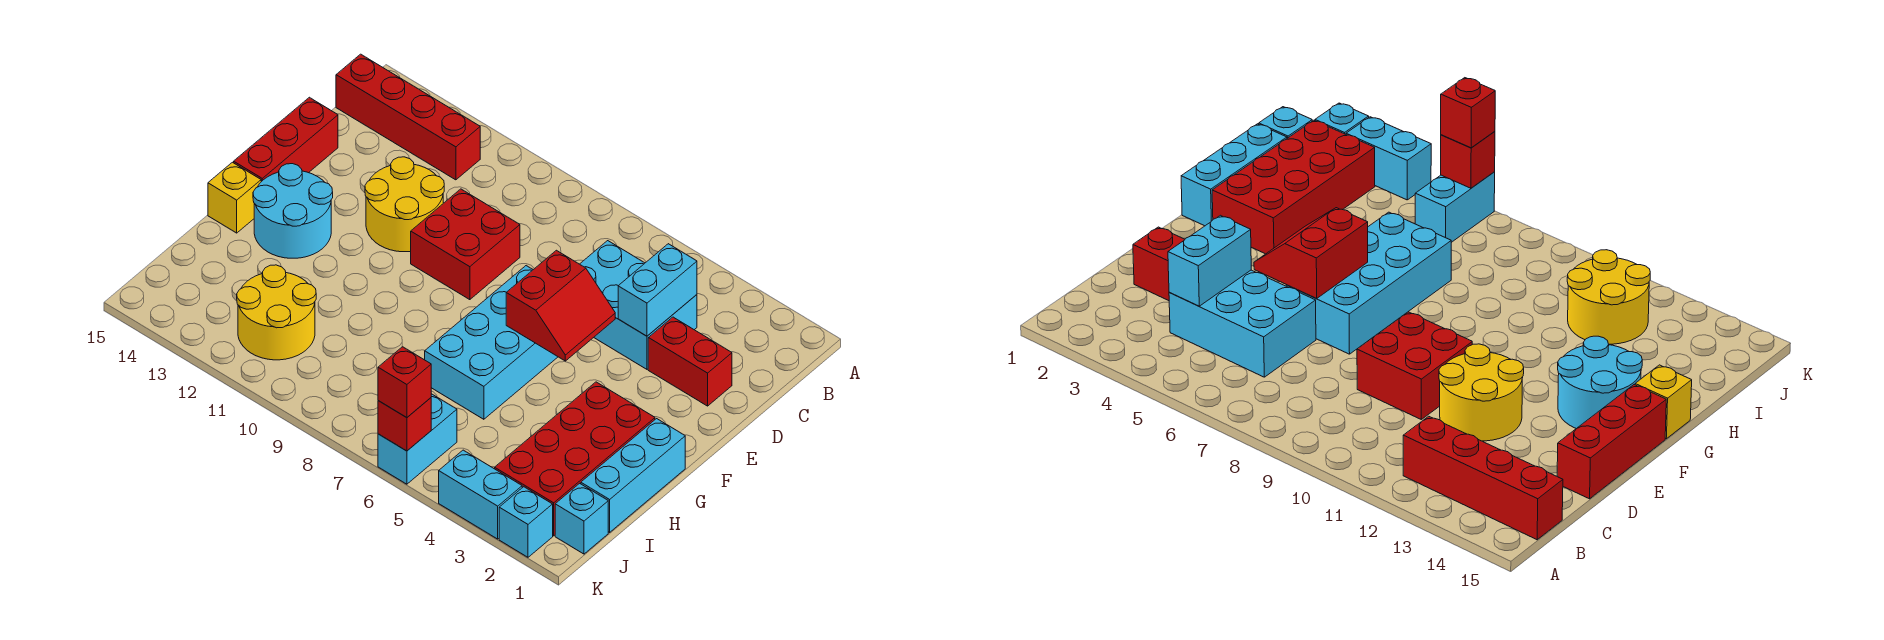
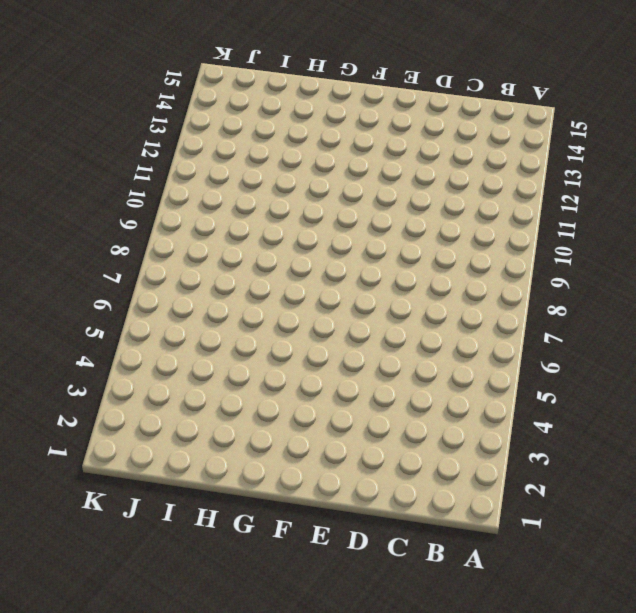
none -> red brick B12:B15 level 1
none -> cyan brick C4:D6 level 1
none -> red brick D2:D3 level 1

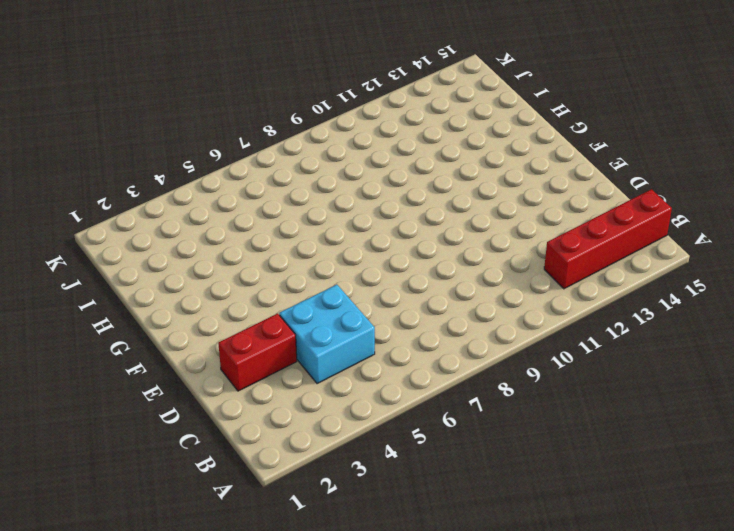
cyan brick C4:D5 level 1 -> cyan brick C4:D6 level 1
none -> red brick D9:E10 level 1
none -> yellow round brick D11:E12 level 1
none -> red brick D15:F15 level 1

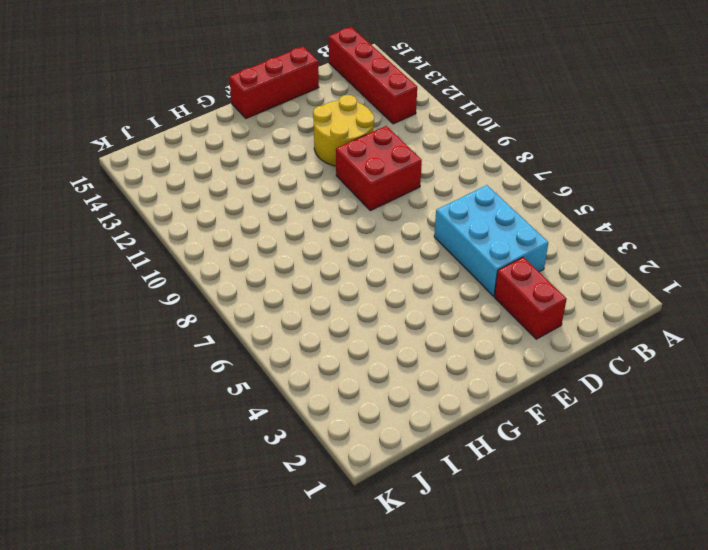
none -> cyan brick E6:H7 level 1
none -> cyan round brick F13:G14 level 1
none -> cyan brick G1:I1 level 1

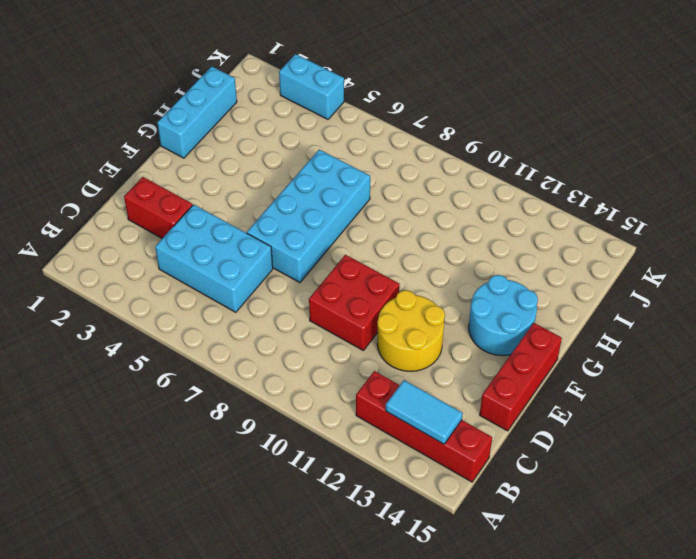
cyan tile B13:B14 level 2 -> none
none -> red brick G2:J3 level 1
none -> yellow brick G15 level 1
none -> yellow round brick I11:J12 level 1

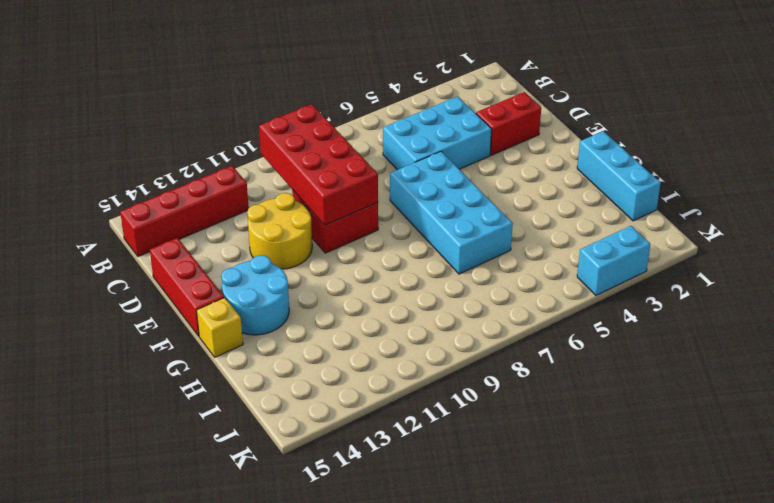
red brick B9:E10 level 2 -> red brick G2:J3 level 1
none -> yellow round brick I11:J12 level 1
none -> cyan brick J1 level 1
none -> cyan brick J6:K6 level 1

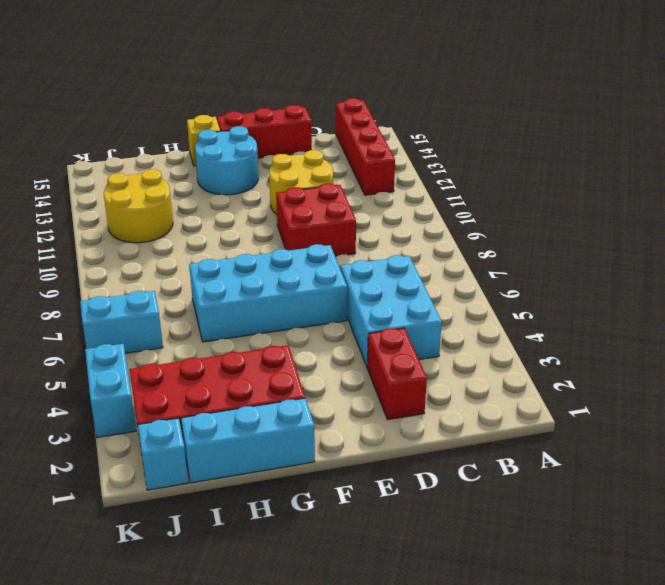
none -> cyan brick K2 level 1
none -> cyan brick C4:D4 level 2
none -> red slope E5:F6 level 2 top 6

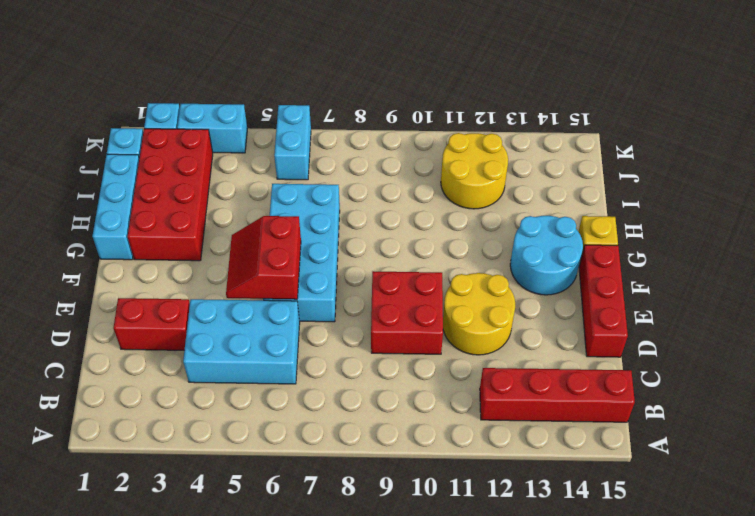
none -> cyan brick C4:D4 level 2
none -> red brick K6 level 2
none -> red brick K6 level 3

